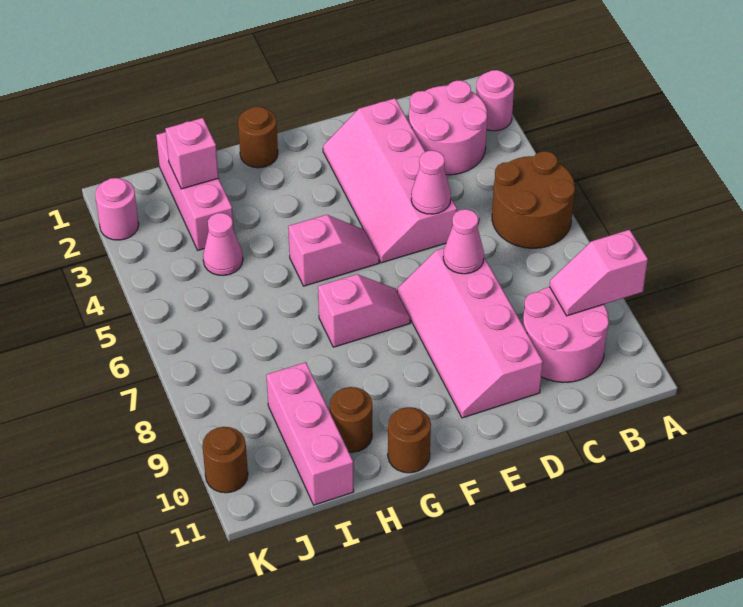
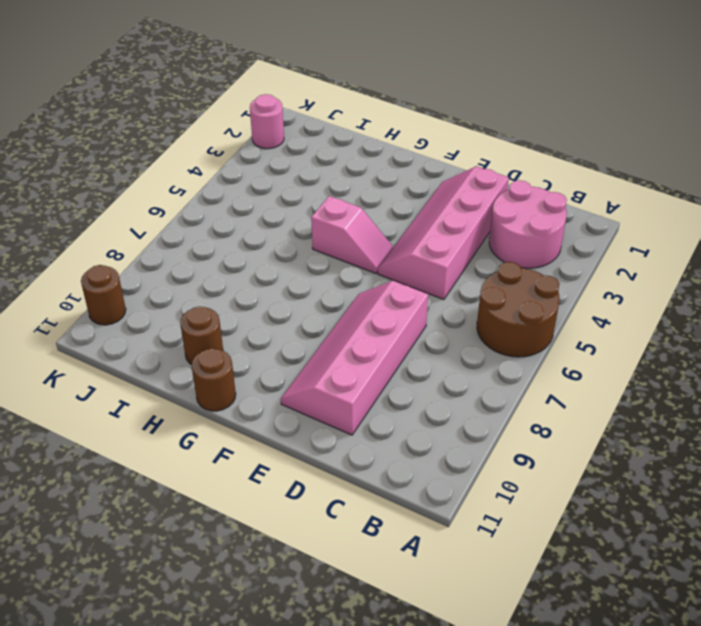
none -> pink round brick A2 level 1
none -> pink round brick B9:C10 level 1
none -> pink slope F7:G7 level 1 top G

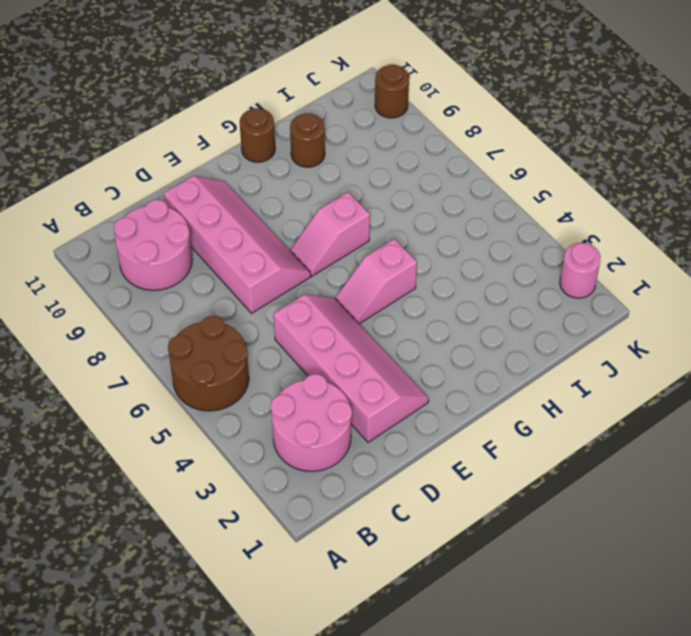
none -> pink round brick A2 level 1
none -> brown round brick G1 level 1
none -> pink brick I1:I3 level 1

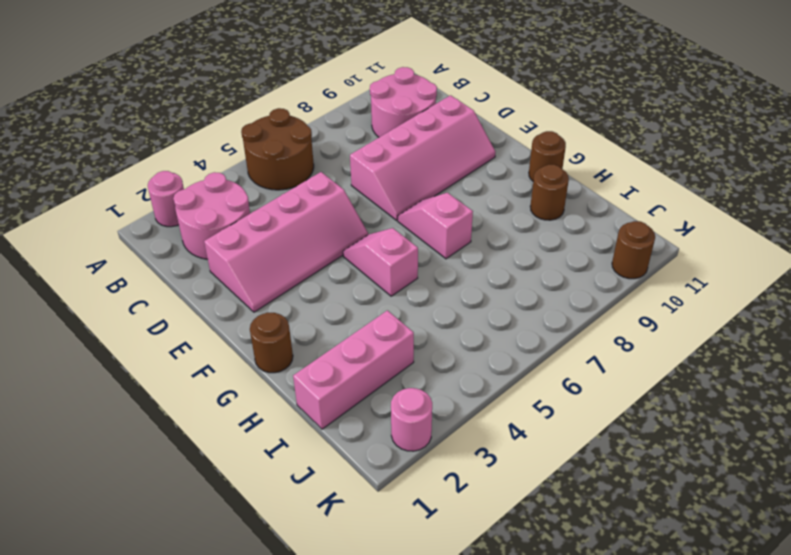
none -> pink cone I4 level 1
none -> pink brick I9:I11 level 1
none -> pink slope A9:B9 level 2 top A

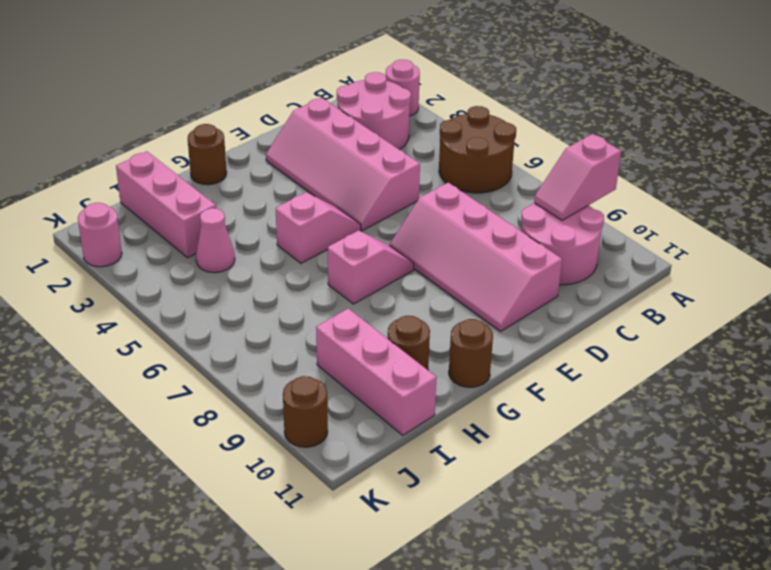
none -> pink cone D5 level 2
none -> pink cone D7 level 2
none -> pink brick I2 level 2

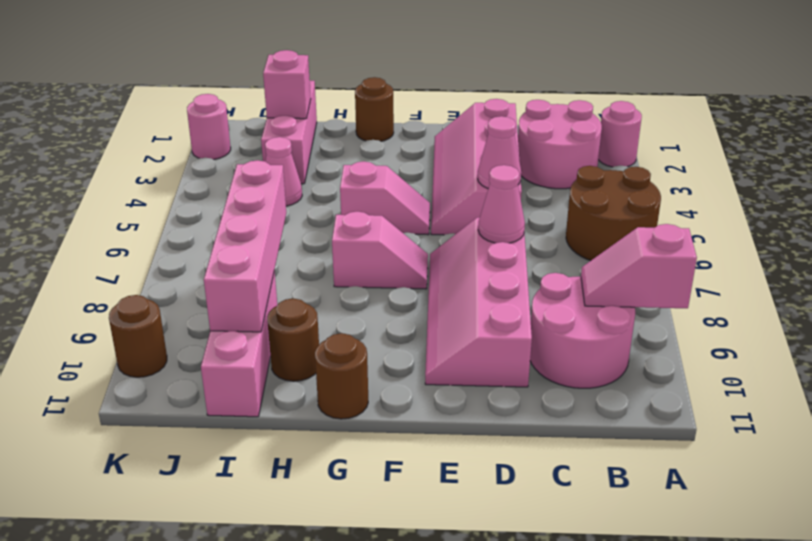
pink brick I7:I10 level 2 -> none

